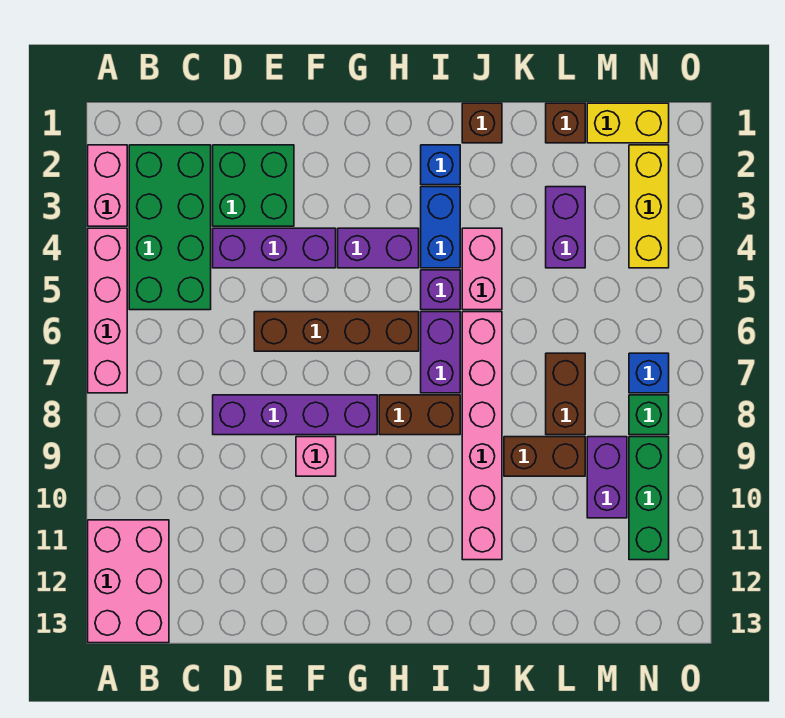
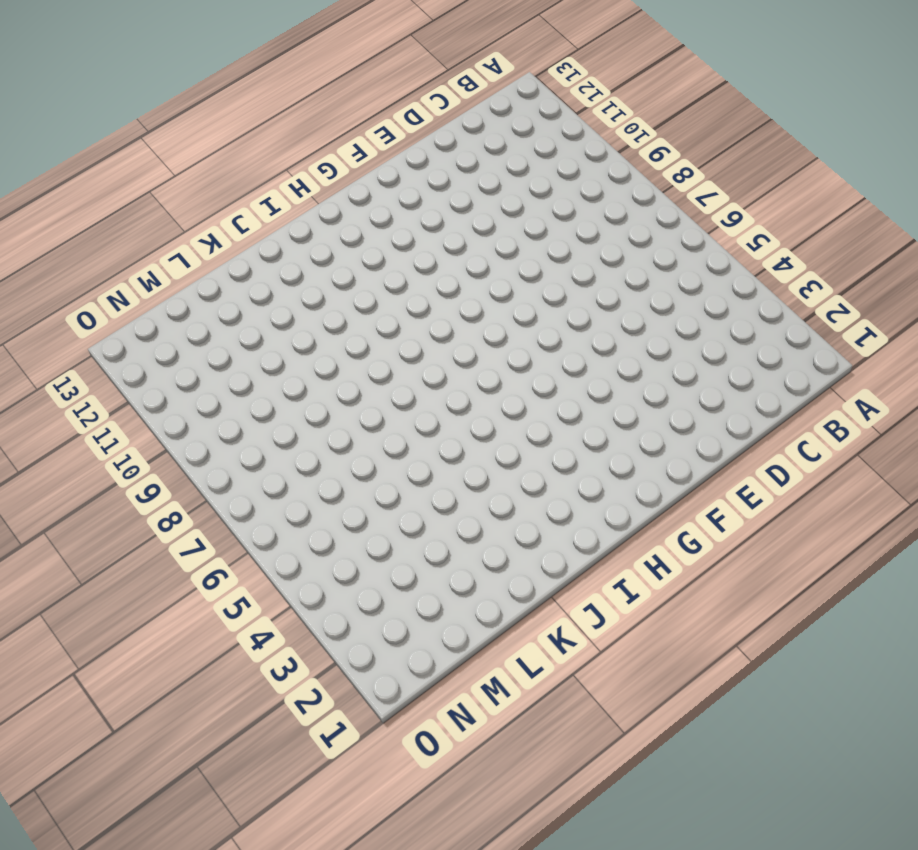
none -> pink brick A2:A3 level 1
none -> pink brick A4:A7 level 1
none -> pink brick A11:B13 level 1

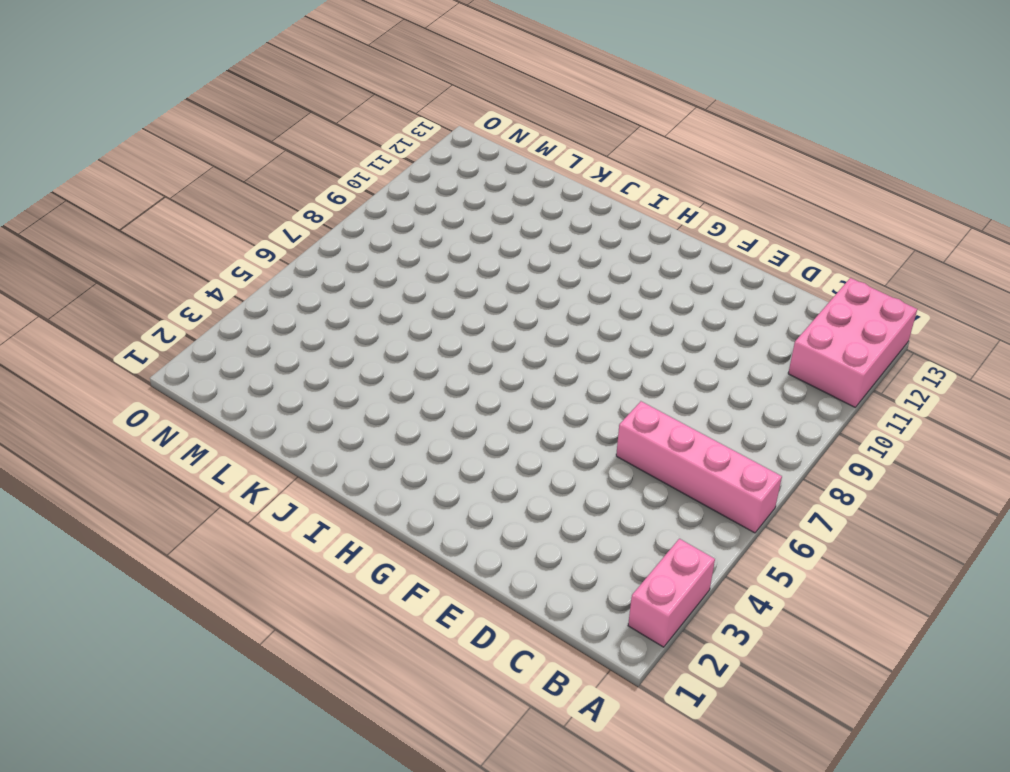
pink brick A6:D6 level 1 -> pink brick A4:A7 level 1
none -> green brick B2:C5 level 1
none -> green brick D2:E3 level 1
none -> purple brick D4:F4 level 1

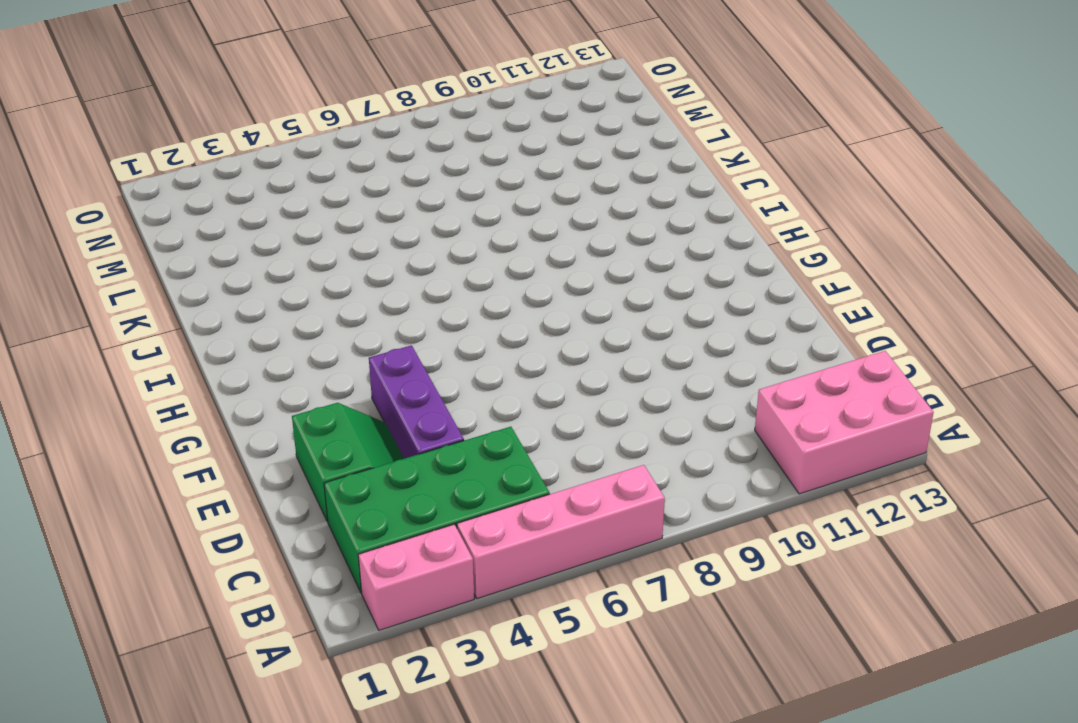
green slope D2:E3 level 1 top 2 -> green brick D2:E3 level 1
none -> purple brick D8:G8 level 1
none -> brown brick E6:H6 level 1
none -> pink brick F9 level 1

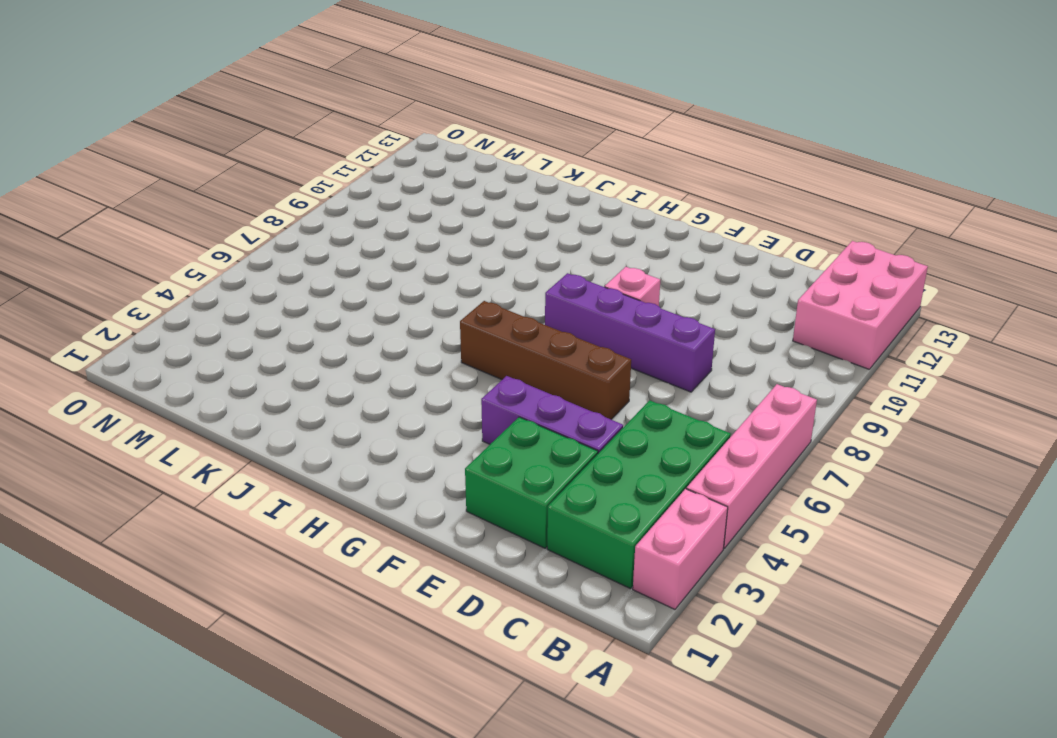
none -> purple brick G4:H4 level 1
none -> brown brick H8:I8 level 1
none -> blue brick I2 level 1

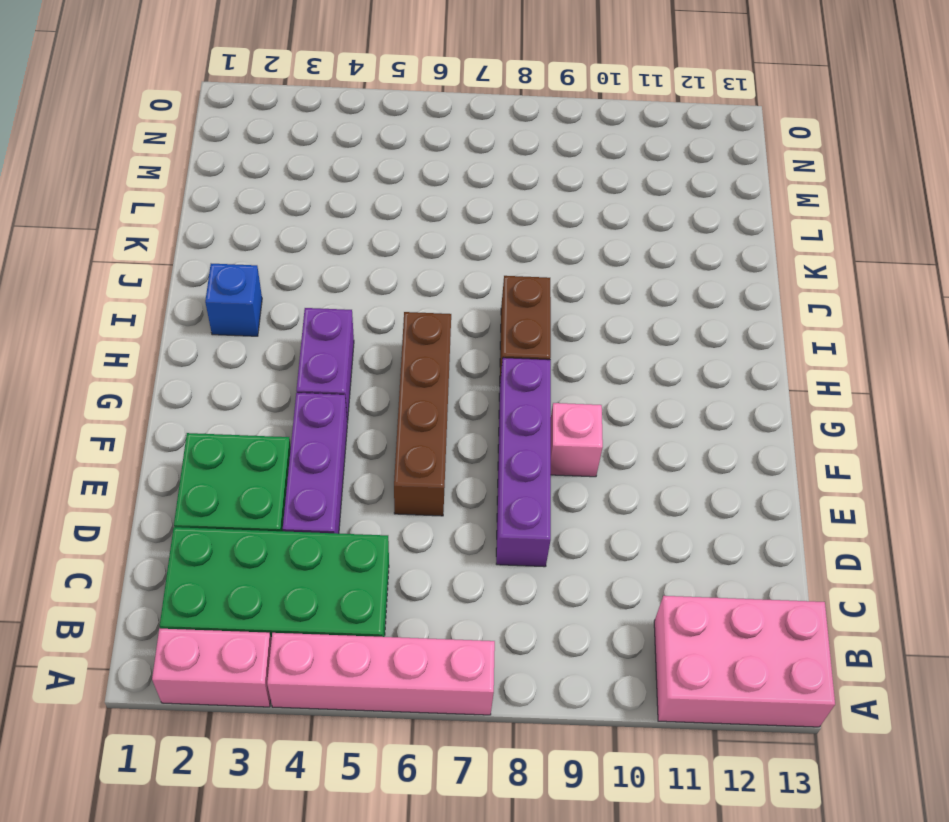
none -> blue brick I3:I4 level 1
none -> purple brick I5 level 1
none -> purple brick I6:I7 level 1

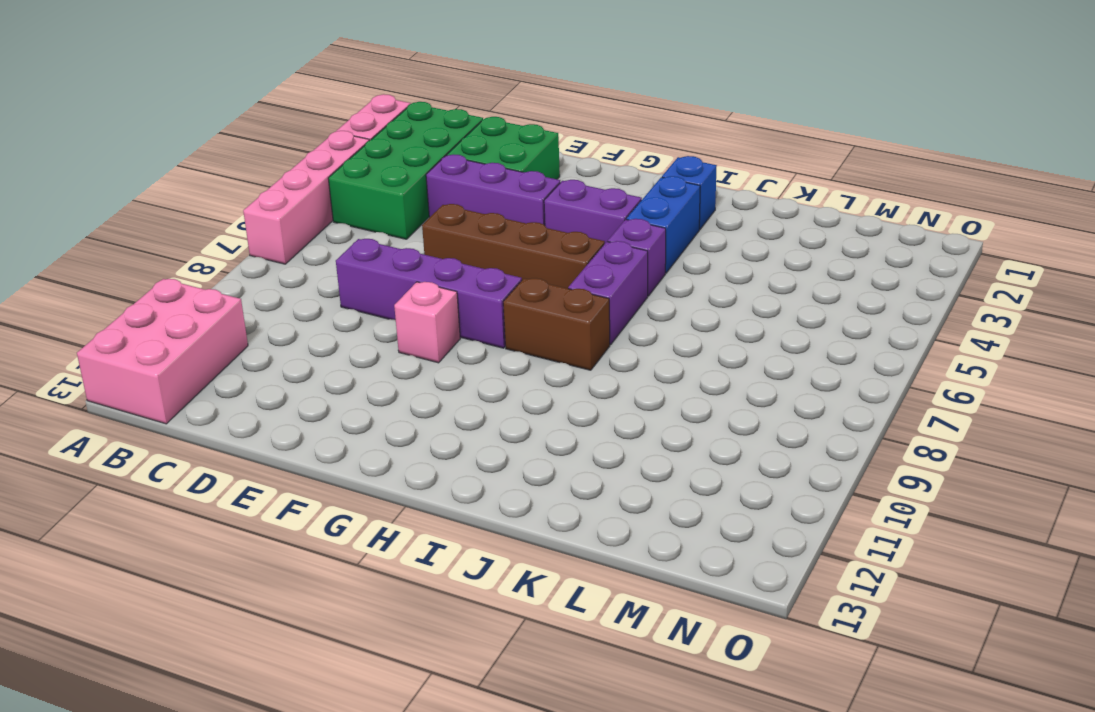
none -> brown brick J1 level 1
none -> pink brick J4:J5 level 1
none -> pink brick J6:J11 level 1

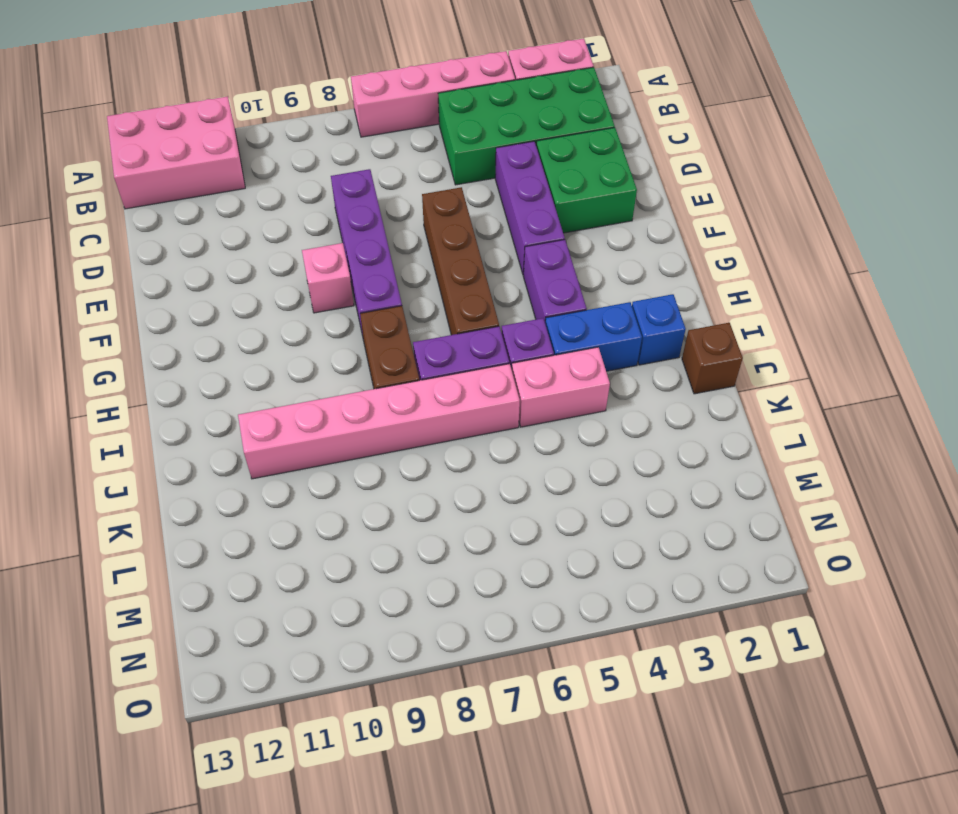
none -> brown brick K9:L9 level 1
none -> brown brick L1 level 1
none -> purple brick L3:L4 level 1

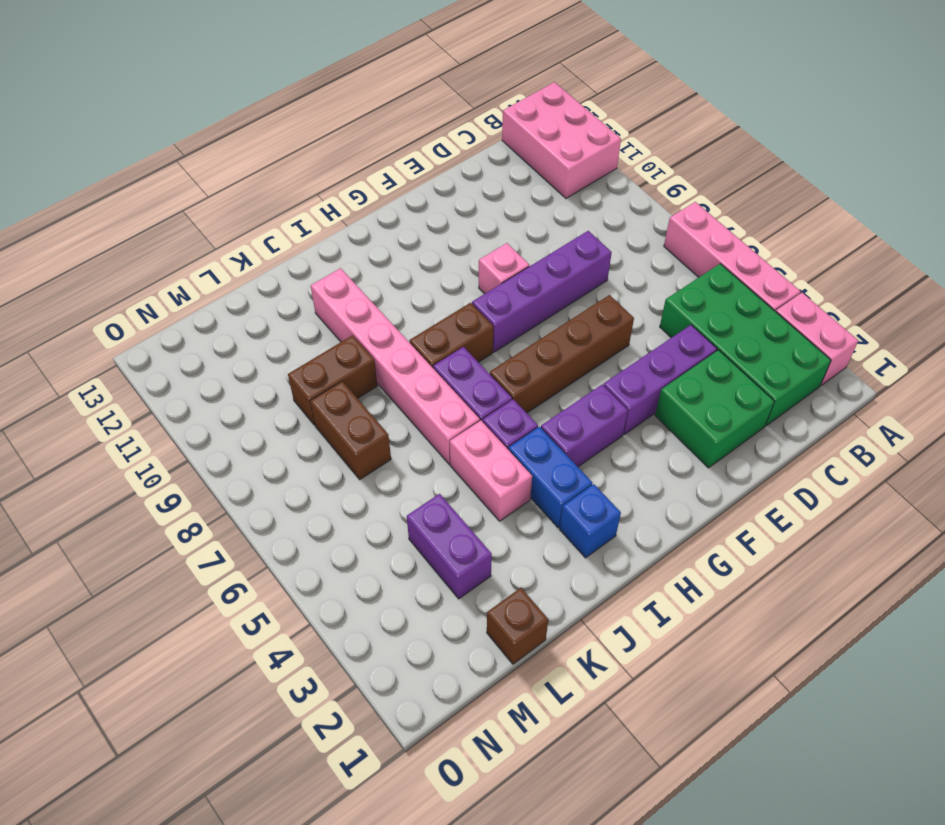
none -> brown brick J1 level 1
none -> yellow brick M1:N1 level 1
none -> purple brick M9:M10 level 1

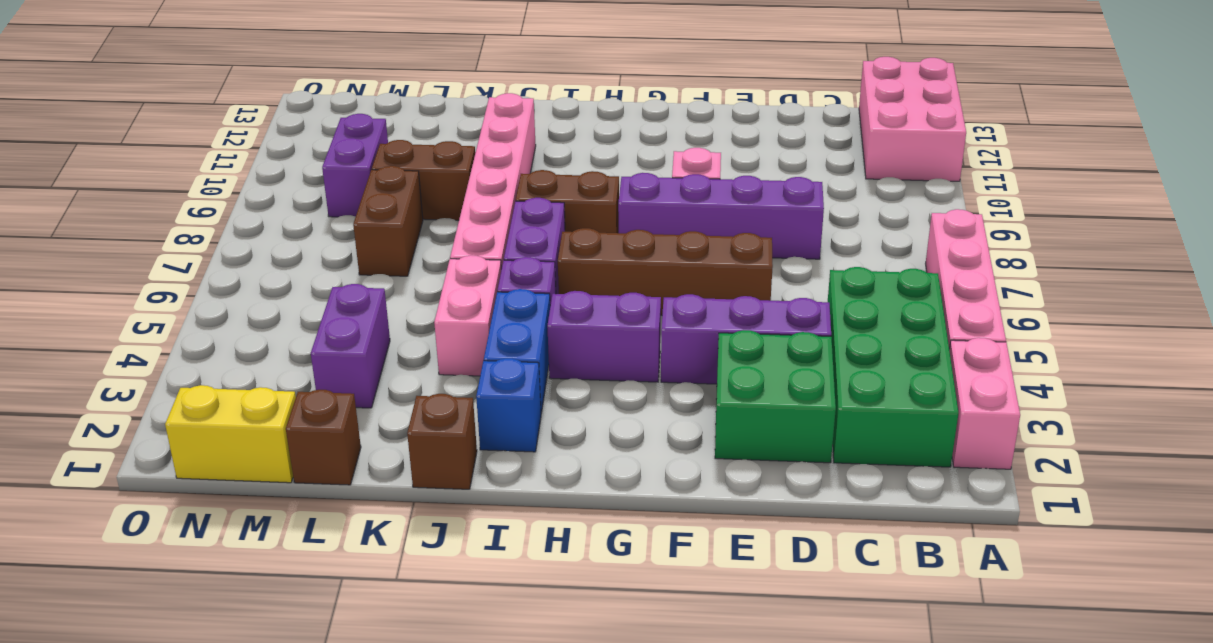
none -> yellow brick N2:N4 level 1
none -> blue brick N7 level 1
none -> green brick N8 level 1

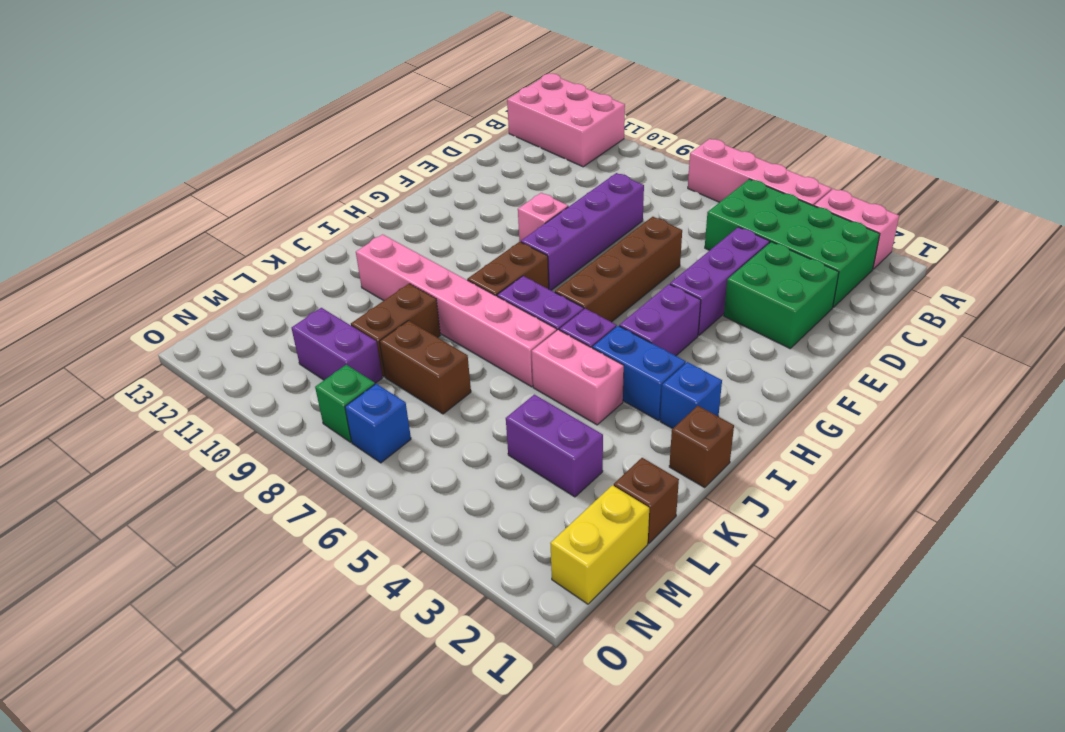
none -> yellow brick N2:N4 level 1
none -> green brick N9:N11 level 1

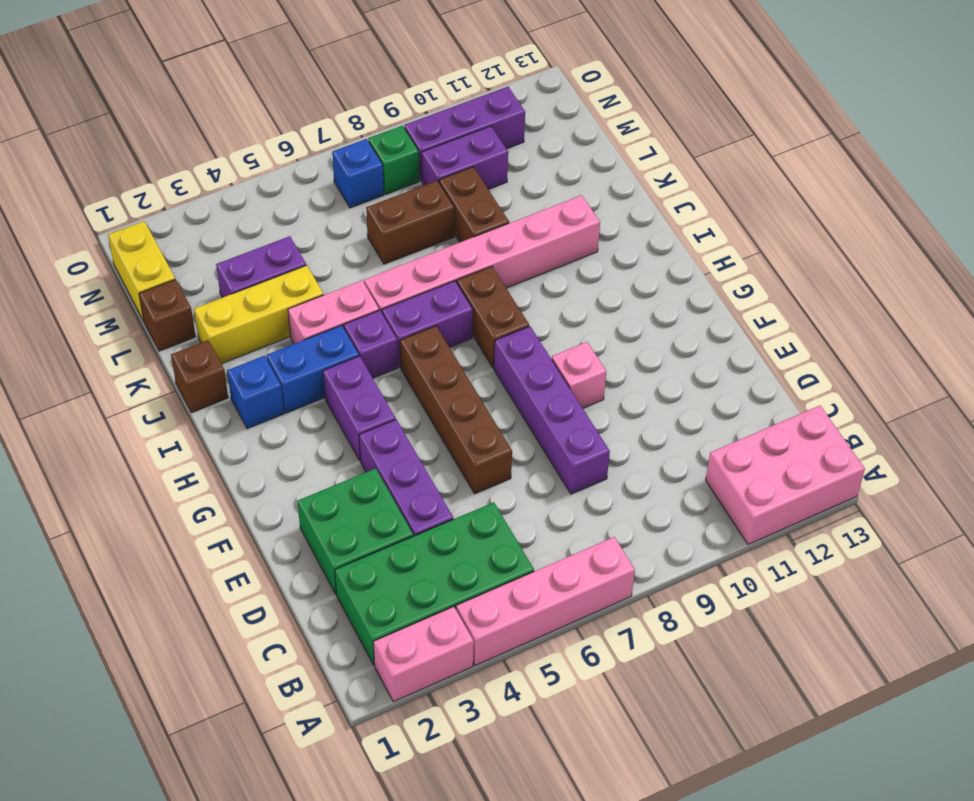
yellow brick K2:K4 level 1 -> yellow brick N2:N4 level 1
purple brick N9:N11 level 1 -> green brick N9:N11 level 1

